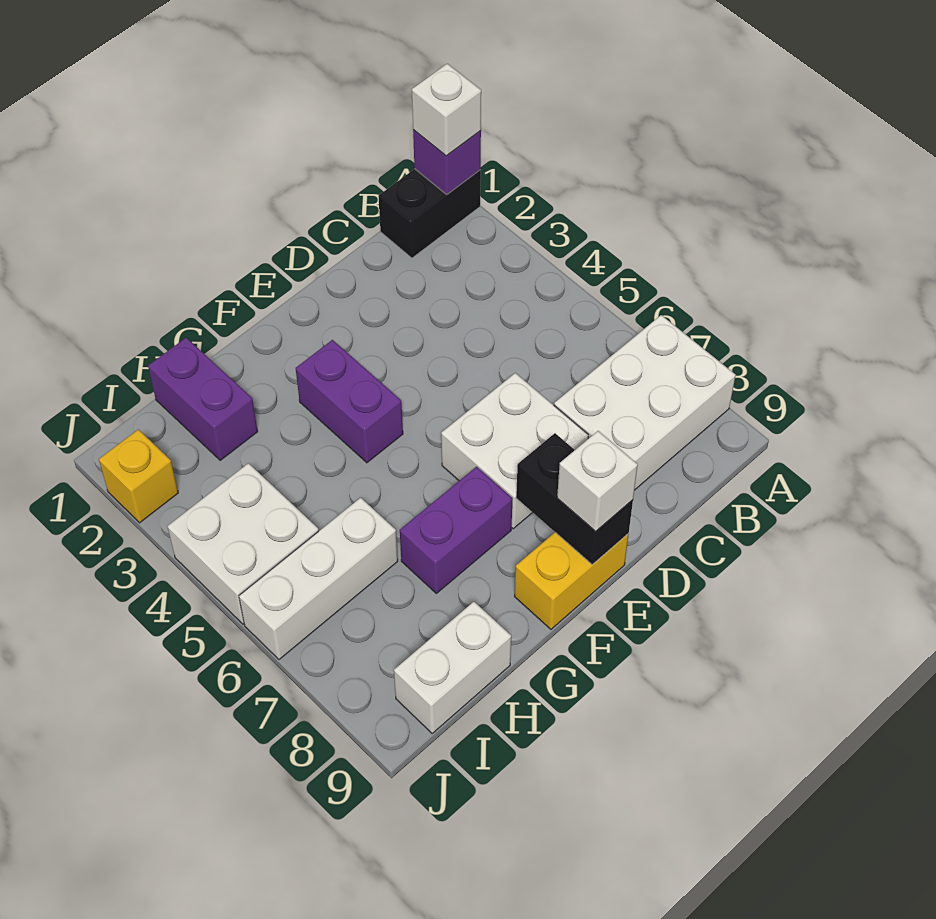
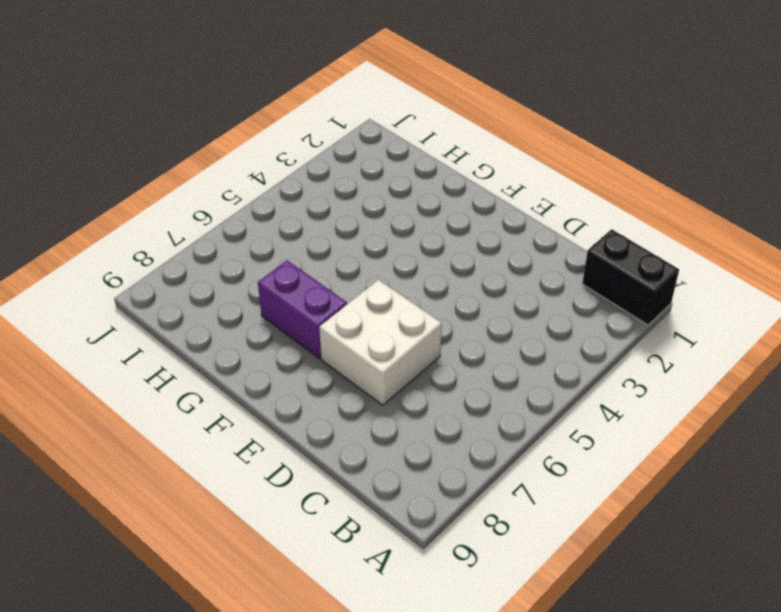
none -> white brick A7:C8 level 1
none -> yellow brick E9:F9 level 1
none -> purple brick F3:F4 level 1

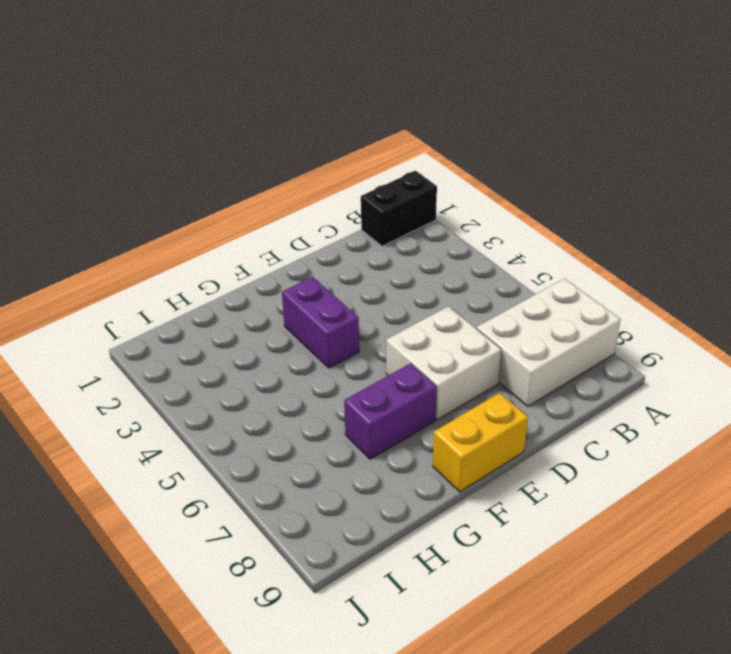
none -> purple brick H1:H2 level 1
none -> white brick H6:J6 level 1
none -> white brick H9:I9 level 1

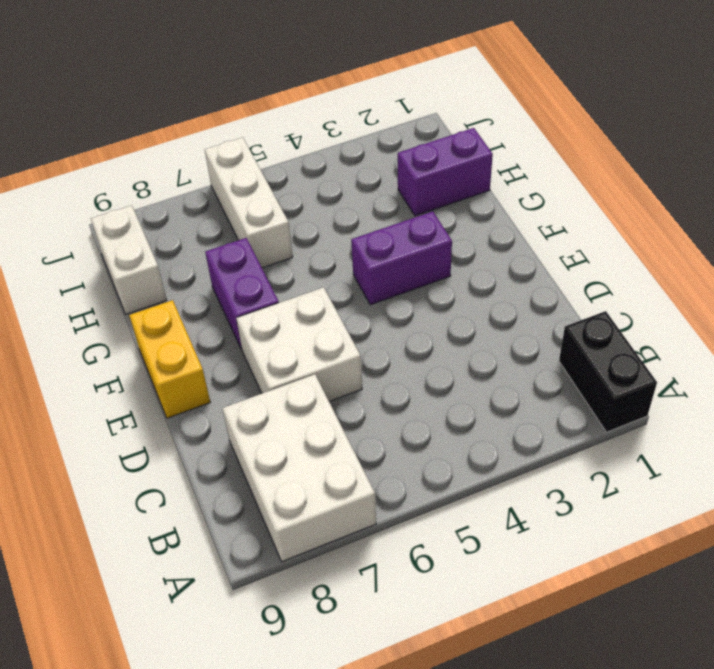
none -> white brick I4:J5 level 1
none -> yellow brick J2 level 1
none -> purple brick A1 level 2

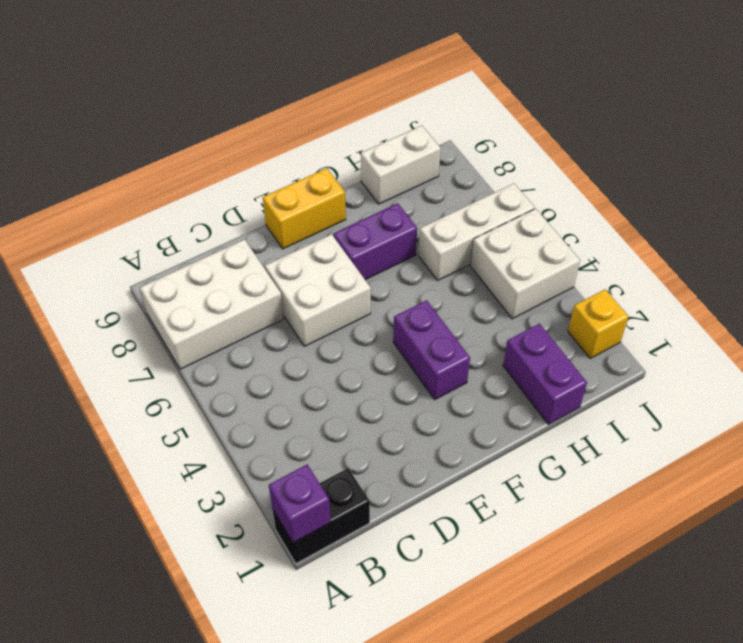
none -> black brick E8:E9 level 2
none -> white brick A1 level 3
none -> white brick E9 level 3

